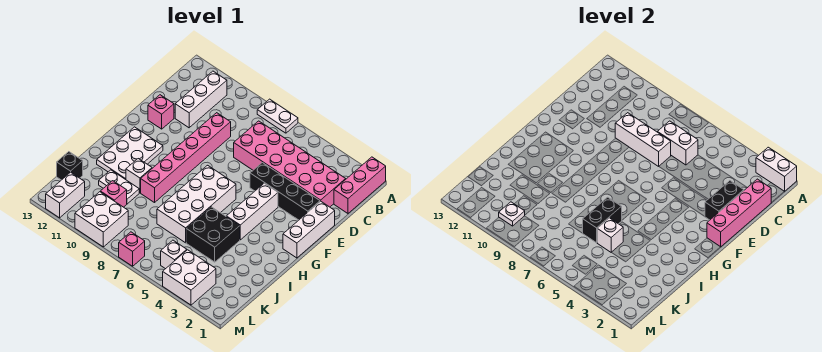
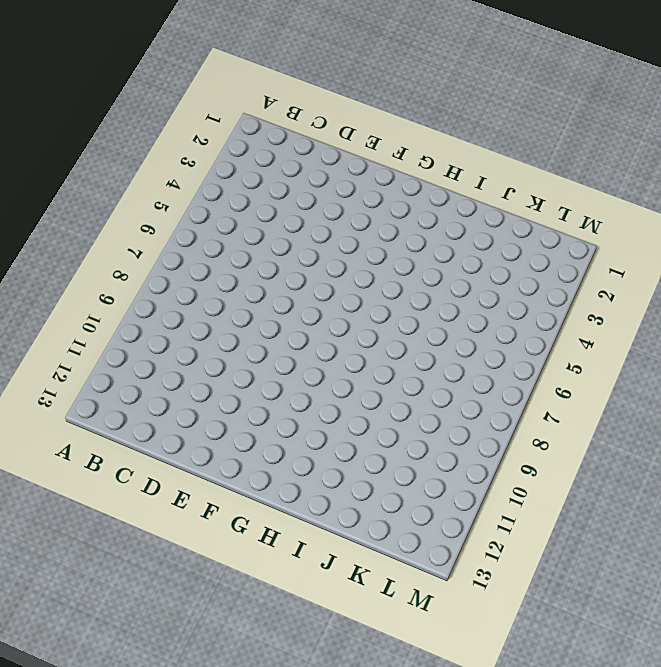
none -> pink brick A1:C1 level 1
none -> white plate A7:A8 level 1
none -> white brick B11:D11 level 1

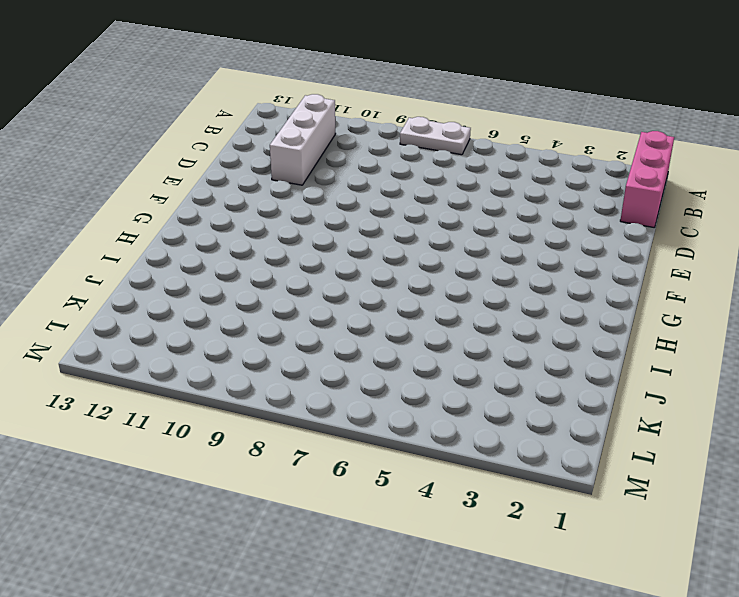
none -> pink brick C2:D7 level 1
none -> pink brick D9:I9 level 1
none -> white brick E1:G1 level 1

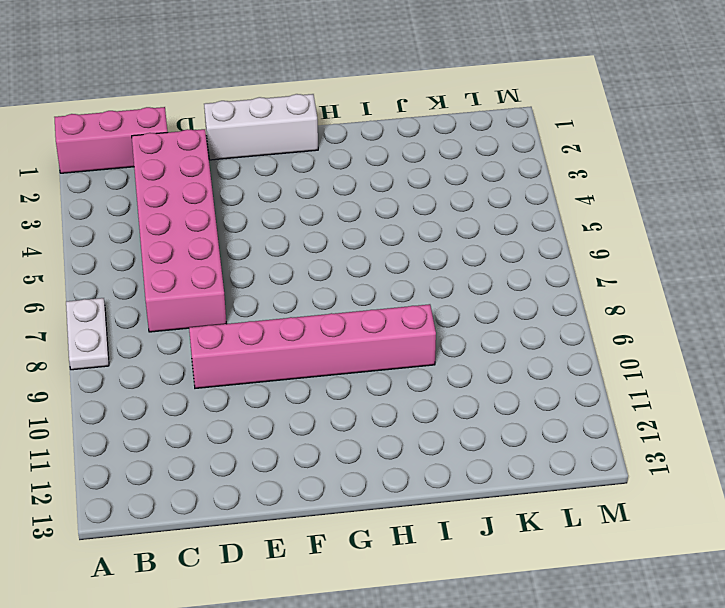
none -> white brick B11:D11 level 1
none -> black brick E2:E5 level 1
none -> pink brick E12 level 1

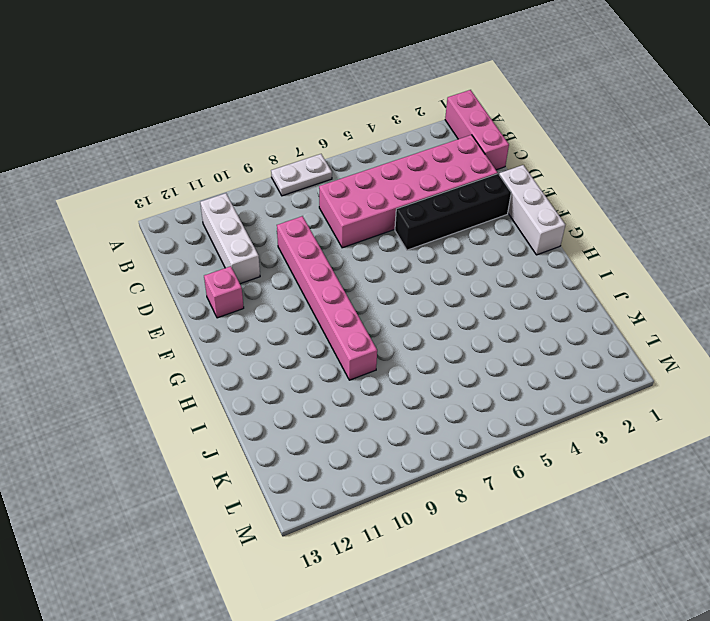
none -> white brick F4:H4 level 1
none -> white brick G6:J7 level 1
none -> white plate G11:I12 level 1

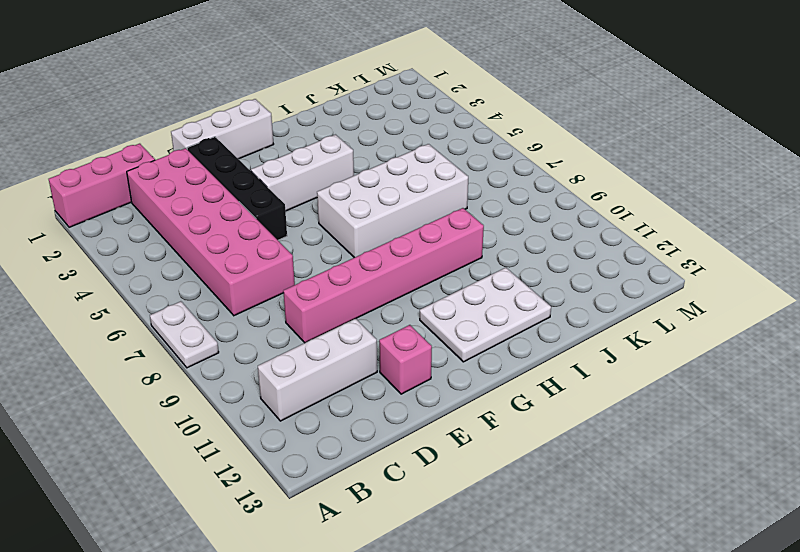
none -> black brick I4:J5 level 1
none -> white brick I10 level 1
none -> white plate J10:J11 level 1

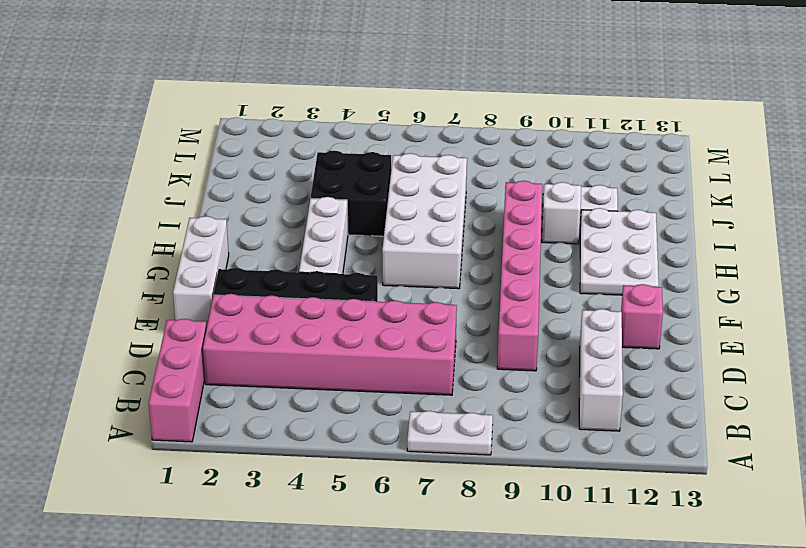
none -> pink brick K10 level 1
none -> black brick K13 level 1
none -> white brick L3:M4 level 1

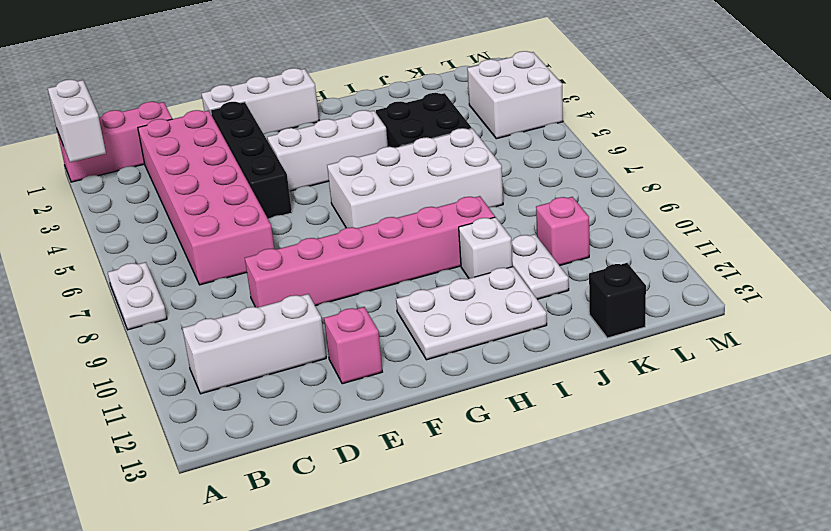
none -> white brick L5 level 1
none -> white brick L9:M10 level 1
none -> white brick L12:M12 level 1

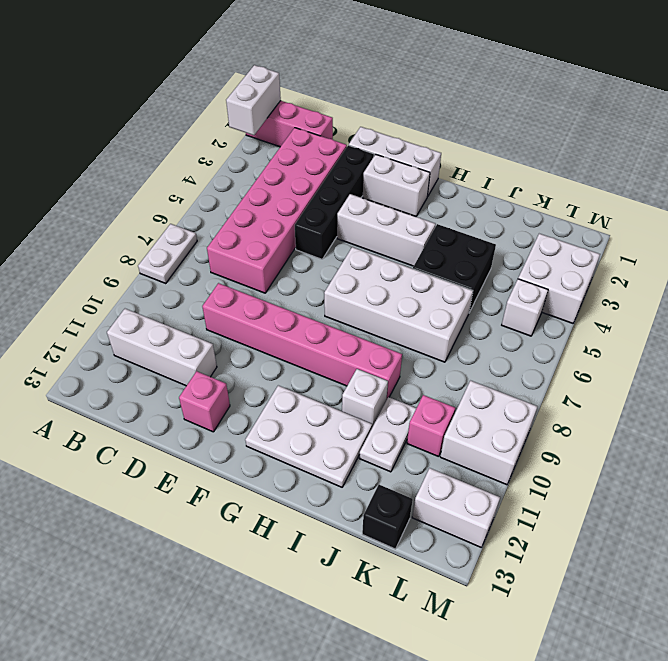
white brick F2:G2 level 1 -> white brick C6:C7 level 2
none -> pink brick M7 level 1
none -> pink brick C1:F1 level 2
none -> black brick D2:E2 level 2

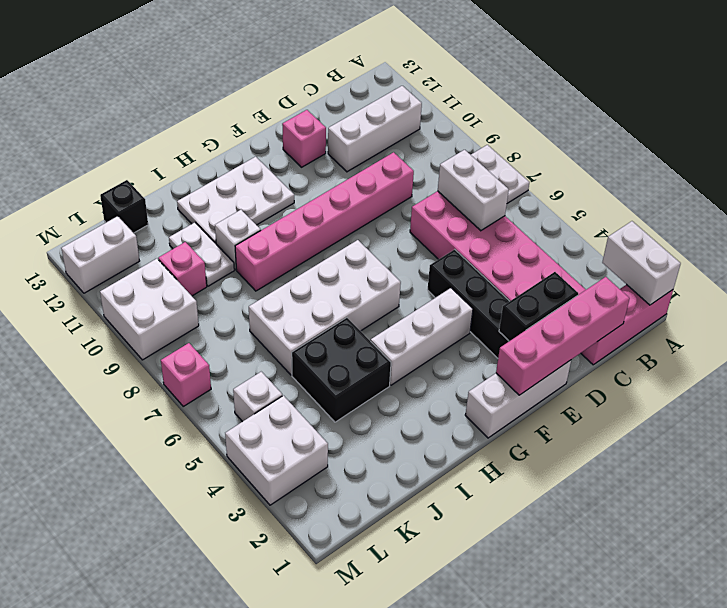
none -> white brick D7:D9 level 2
none -> black brick I6:J6 level 2
none -> white brick J5 level 2

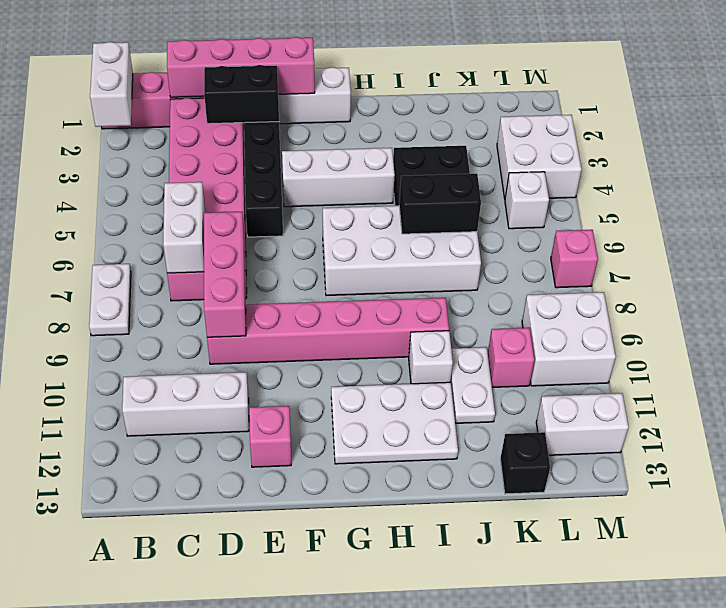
pink brick D7:D9 level 2 -> white brick D7:D9 level 2
none -> white brick J5 level 2
none -> white plate L10 level 2

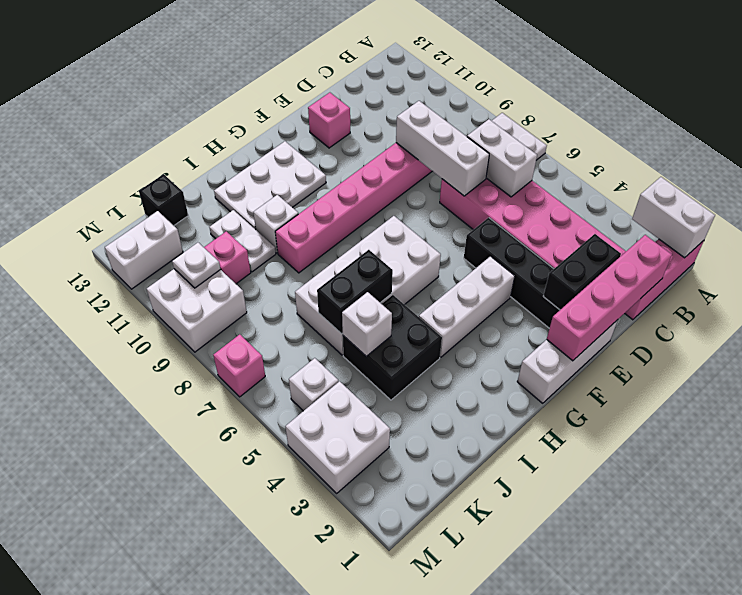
none -> white brick B11:D11 level 1

